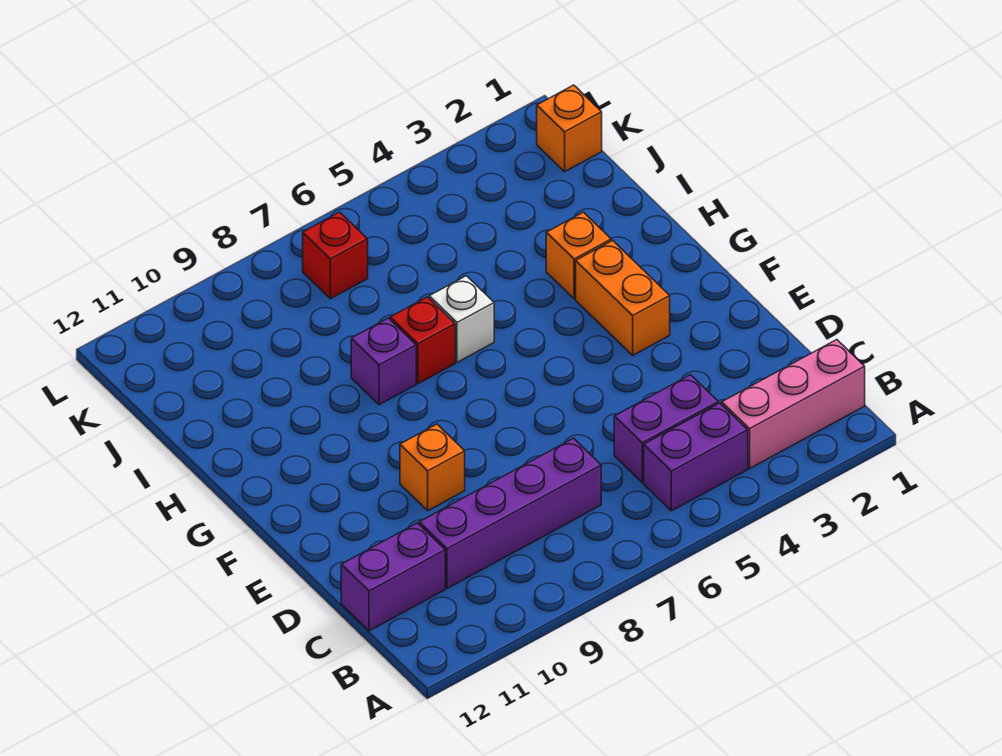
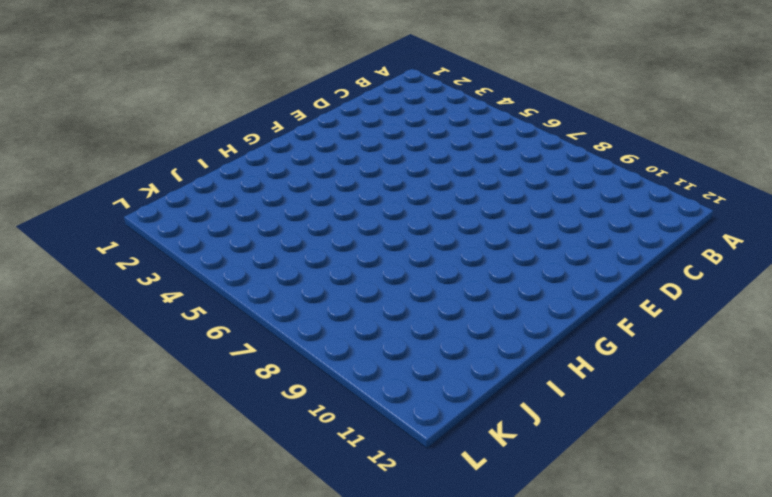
none -> pink brick B1:B3 level 1
none -> purple brick B4:B5 level 1
none -> purple brick C4:C5 level 1

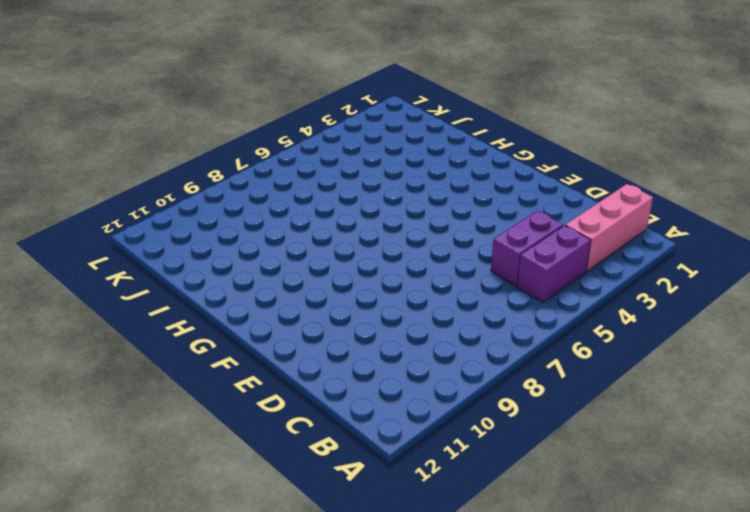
none -> purple brick C7:C10 level 1
none -> purple brick C11:C12 level 1
none -> orange brick E9 level 1

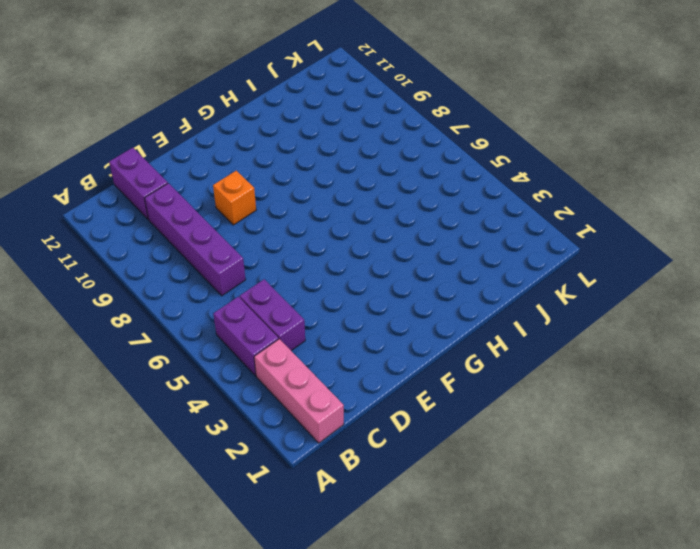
none -> orange brick F3:G3 level 1
none -> orange brick H3 level 1
none -> white brick H6 level 1

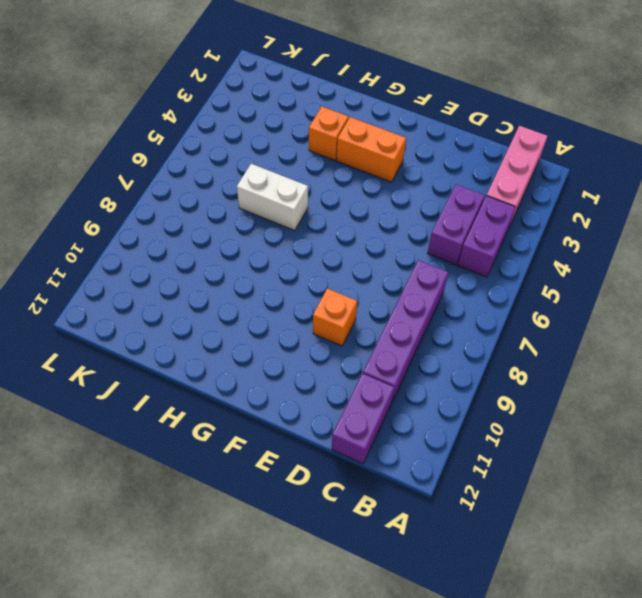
white brick H6:I6 level 1 -> white brick H6 level 1
none -> red brick H7 level 1
none -> purple brick H8 level 1
none -> orange brick K1 level 1

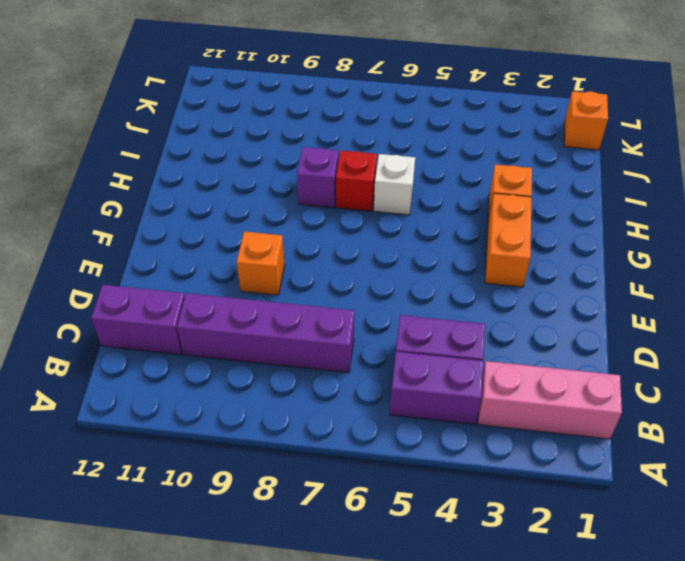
none -> red brick K7 level 1

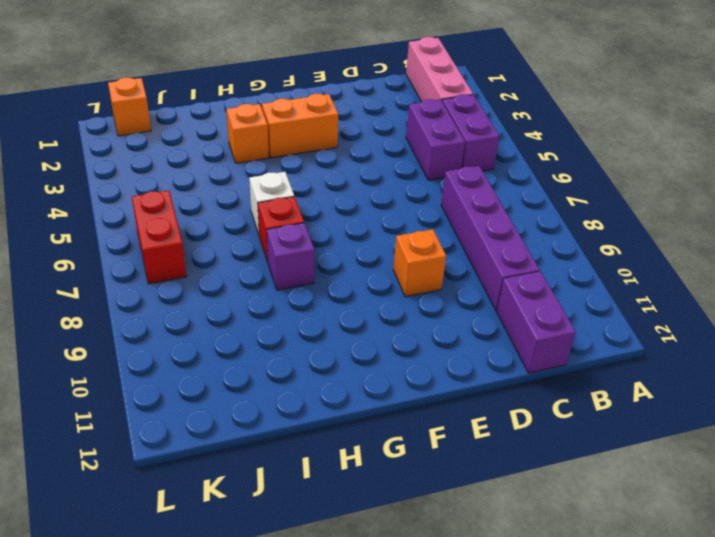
red brick K6:K7 level 1 -> red brick K7 level 1

